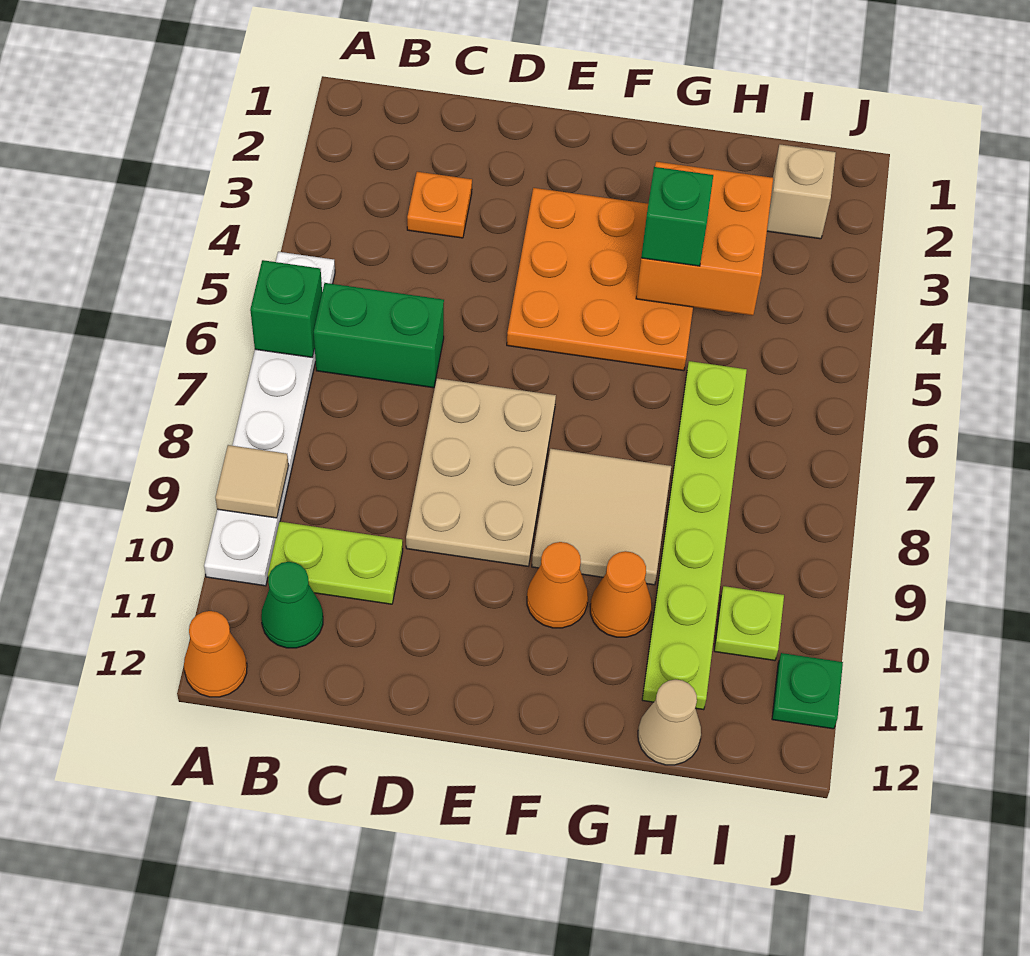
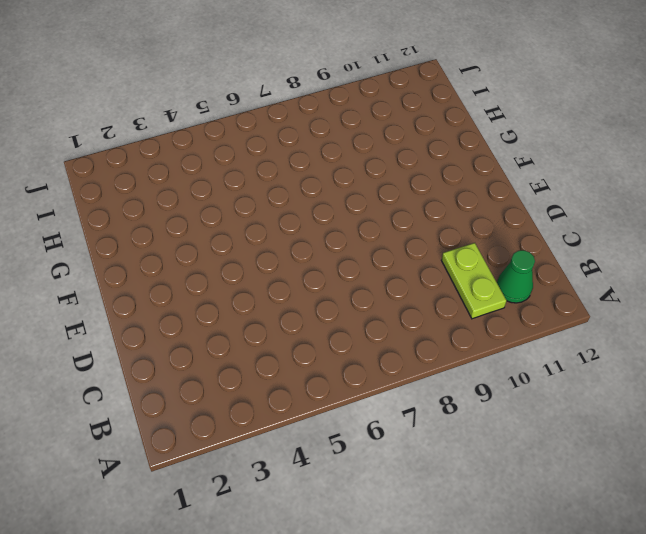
none -> white plate A5:A10 level 1
none -> orange cone A12 level 1
none -> green brick B6:C6 level 1

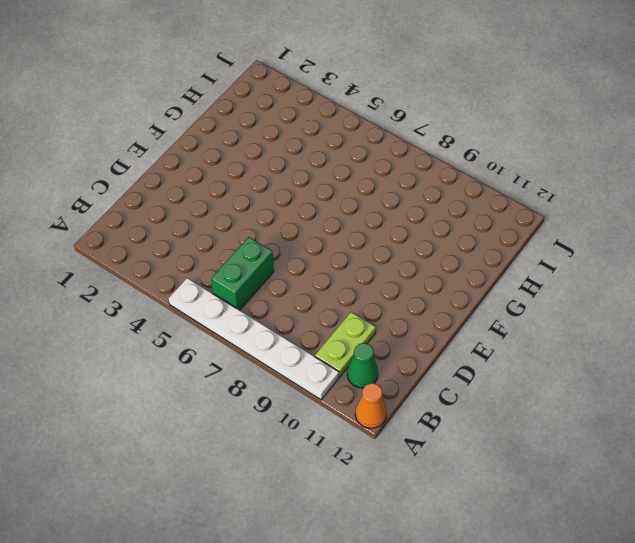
none -> orange plate C3 level 1
none -> tan plate D7:E9 level 1
none -> orange plate E3:G5 level 1

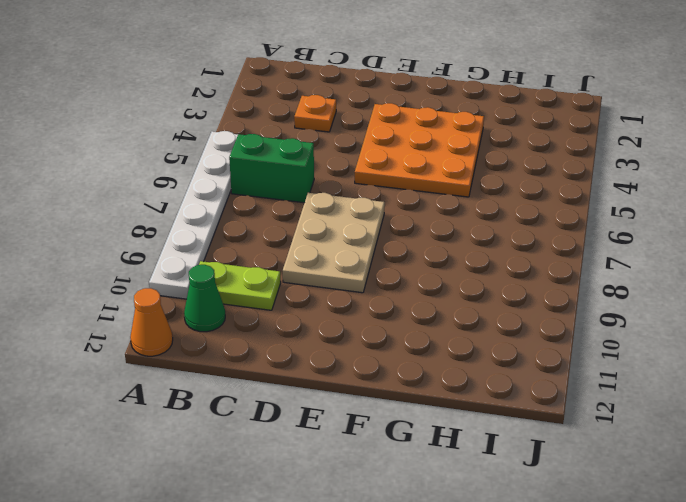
none -> tan tile F8:G9 level 1
none -> orange cone F10 level 1
none -> orange cone G10 level 1

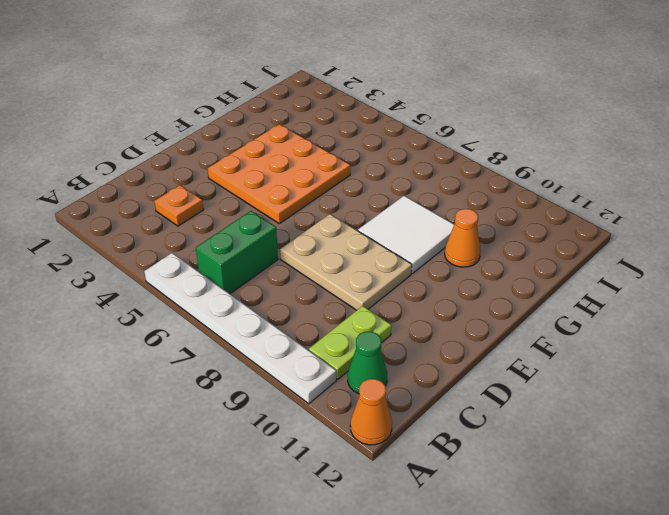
white tile F8:G9 level 1 -> tan tile F8:G9 level 1
none -> orange cone F10 level 1
none -> lime plate H6:H11 level 1
none -> tan cone H12 level 1

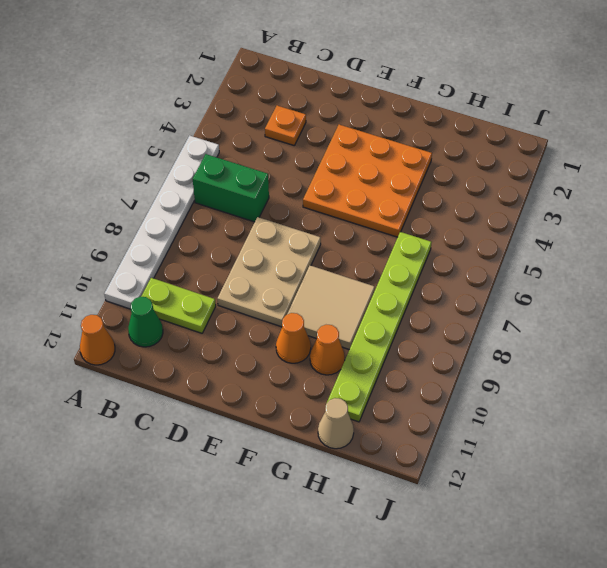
none -> tan brick I2 level 1
none -> lime plate I10 level 1
none -> green plate J11 level 1

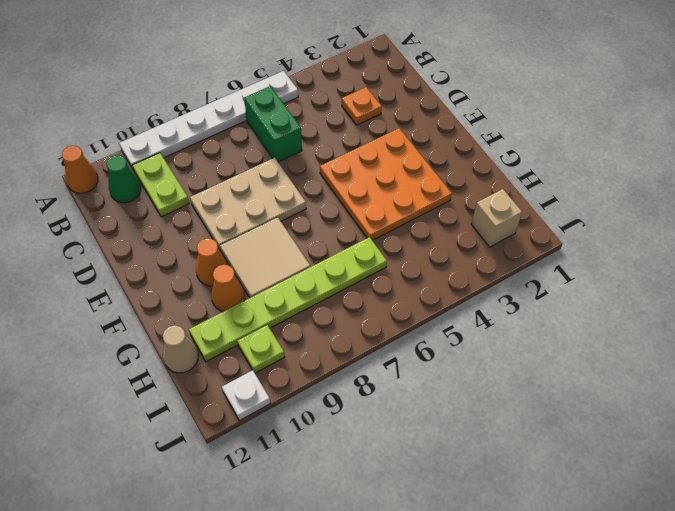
white plate J11 level 1 -> green plate J11 level 1
none -> green brick A6 level 2
none -> tan tile A9 level 2
none -> orange brick G3:H4 level 2

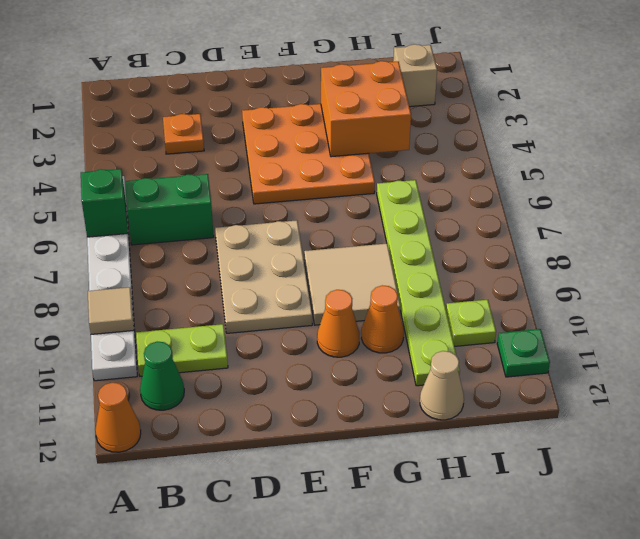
none -> green brick G4 level 3

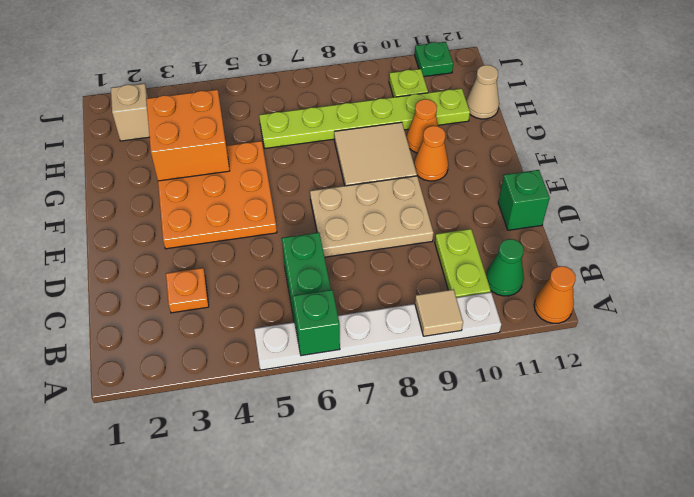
green brick D12 level 1 -> green brick G4 level 3

